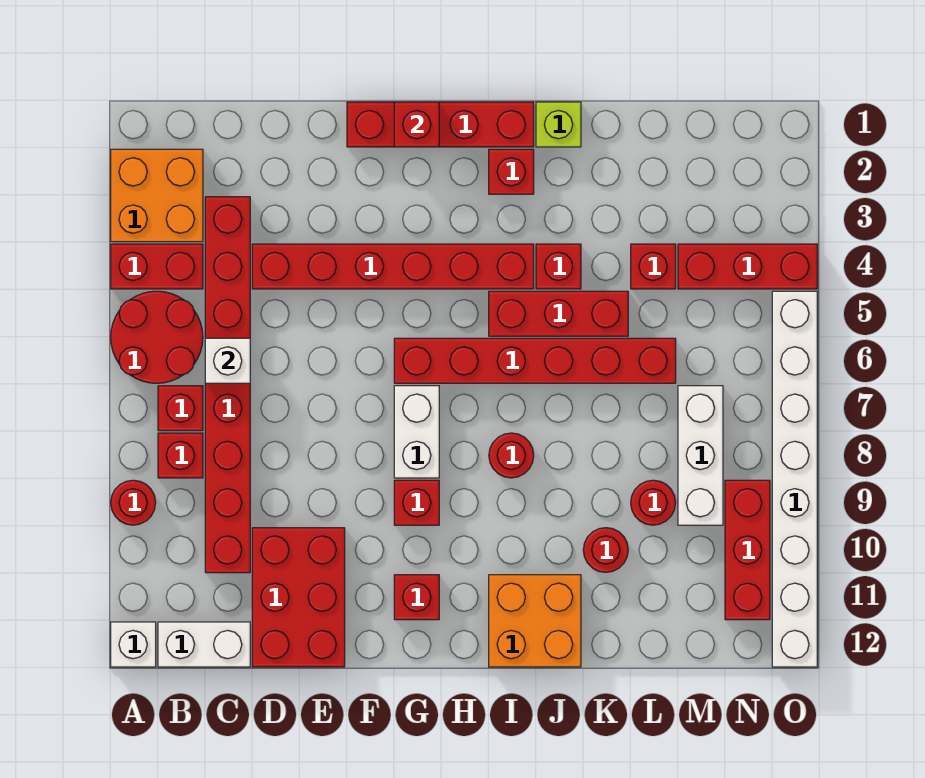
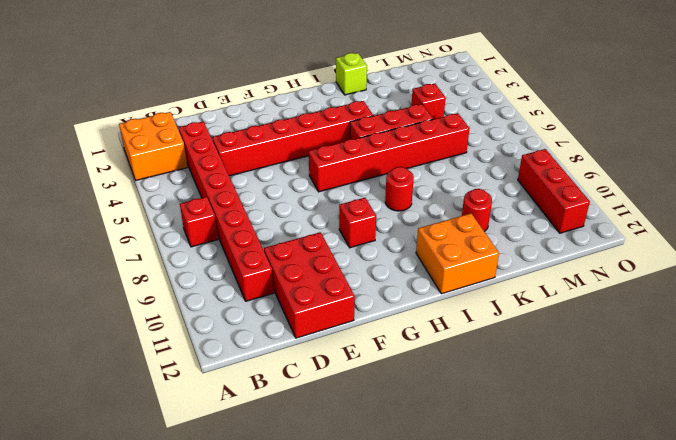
none -> red brick A4:B4 level 1
none -> red round brick A5:B6 level 1
none -> red round brick A9 level 1
none -> white brick A12 level 1

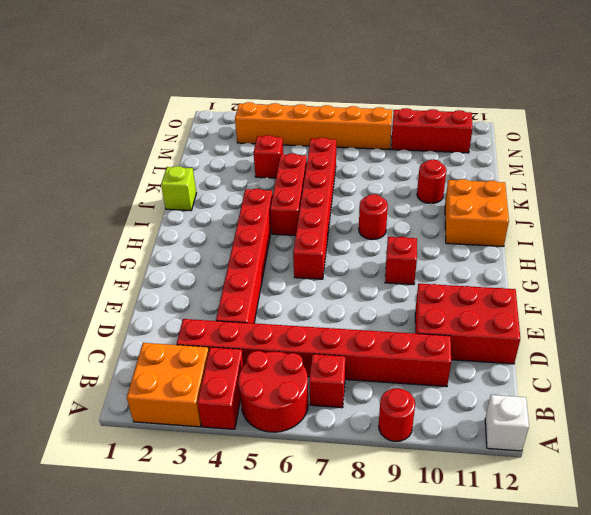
orange brick N3:N8 level 1 -> red brick M4:O4 level 1
none -> red brick B8 level 1
none -> white brick B12:C12 level 1
none -> red brick F1:I1 level 1
none -> white brick G7:G8 level 1

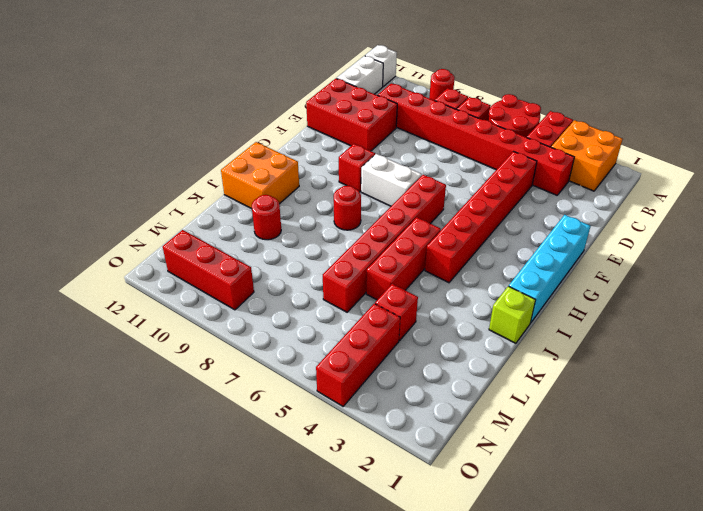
cyan brick F1:I1 level 1 -> red brick F1:I1 level 1
none -> red brick G11 level 1
none -> red brick I2 level 1
none -> red brick J4 level 1
none -> red round brick L9 level 1

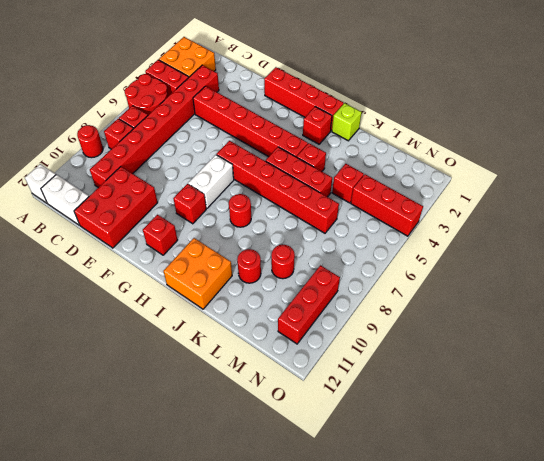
none -> white brick M7:M9 level 1
none -> white brick O5:O12 level 1
none -> white brick C6 level 2
none -> red brick G1 level 2

